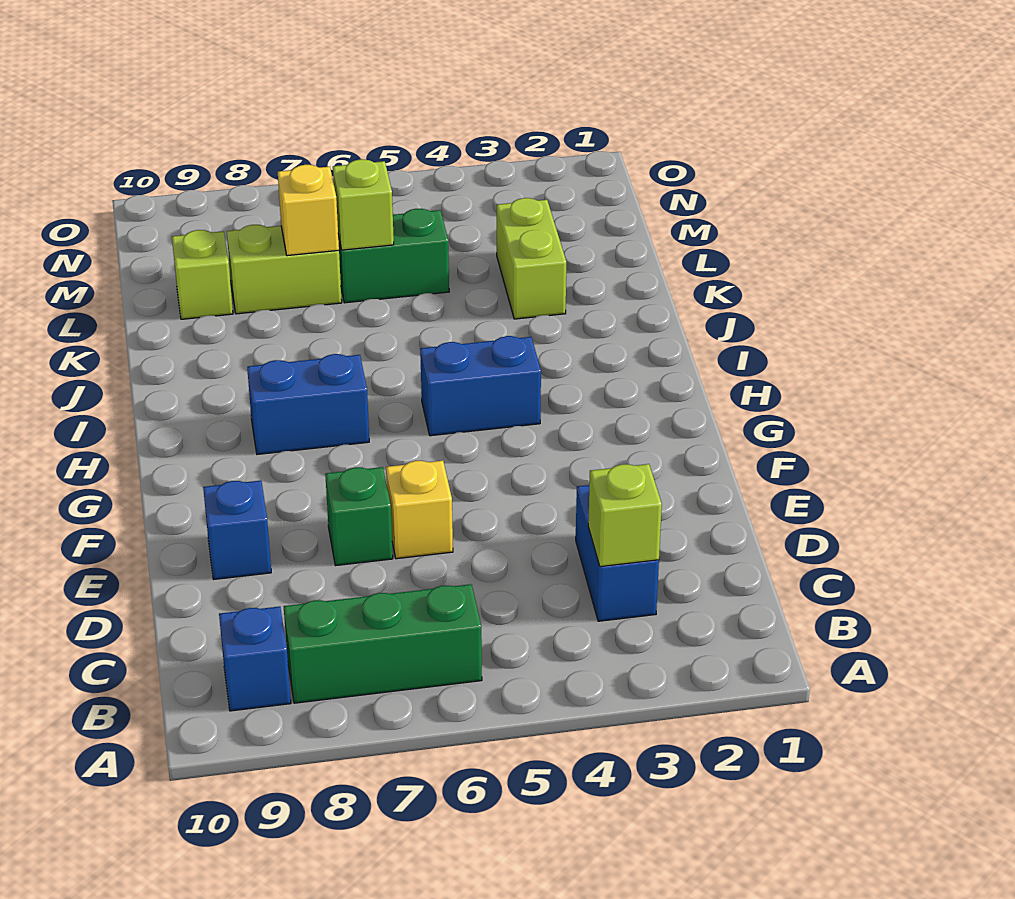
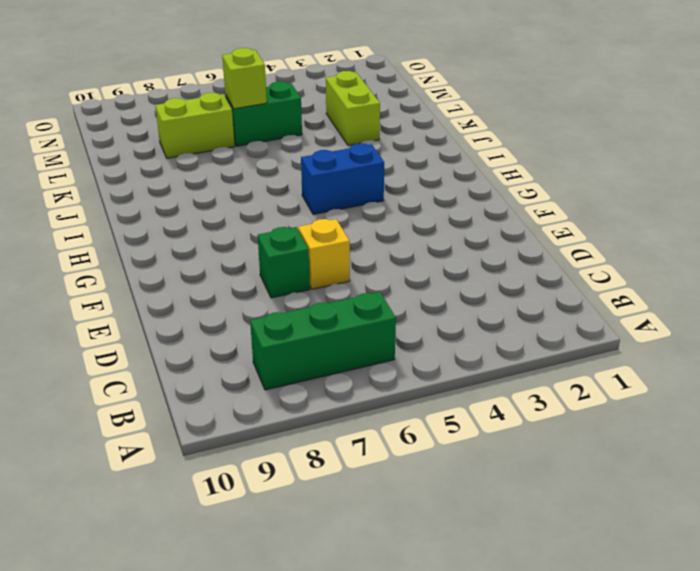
none -> blue brick B9 level 1
none -> blue brick C3:D3 level 1
none -> blue brick E9 level 1

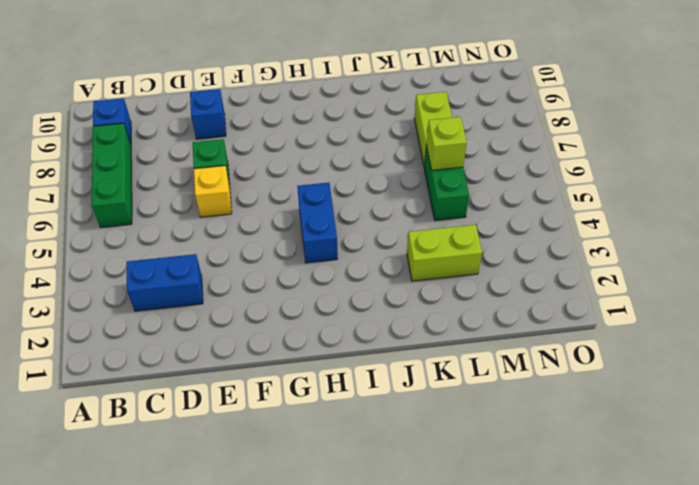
none -> blue brick H7:H8 level 1
none -> lime brick L9 level 1
none -> lime brick C3 level 2

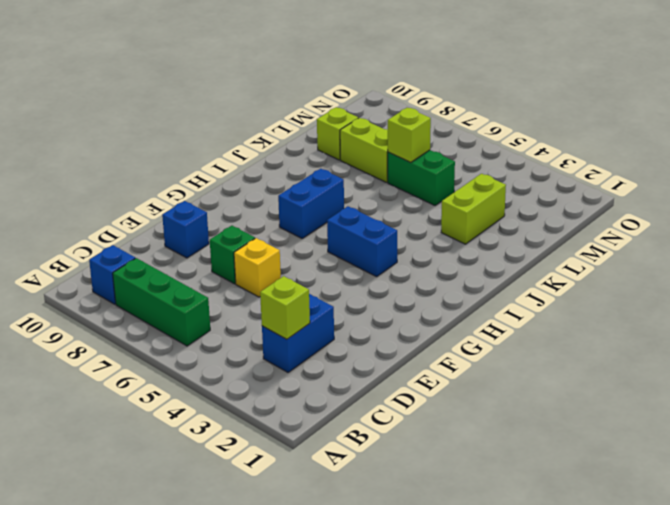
blue brick H7:I7 level 1 -> blue brick H7:H8 level 1
none -> yellow brick L7 level 2

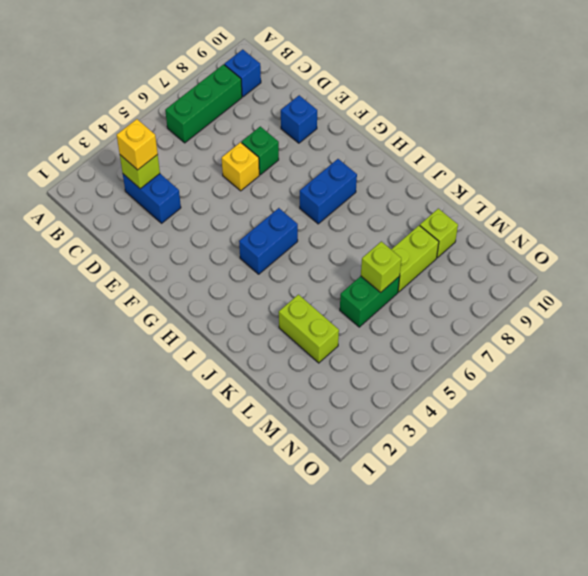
yellow brick C3 level 3 -> yellow brick L7 level 2

